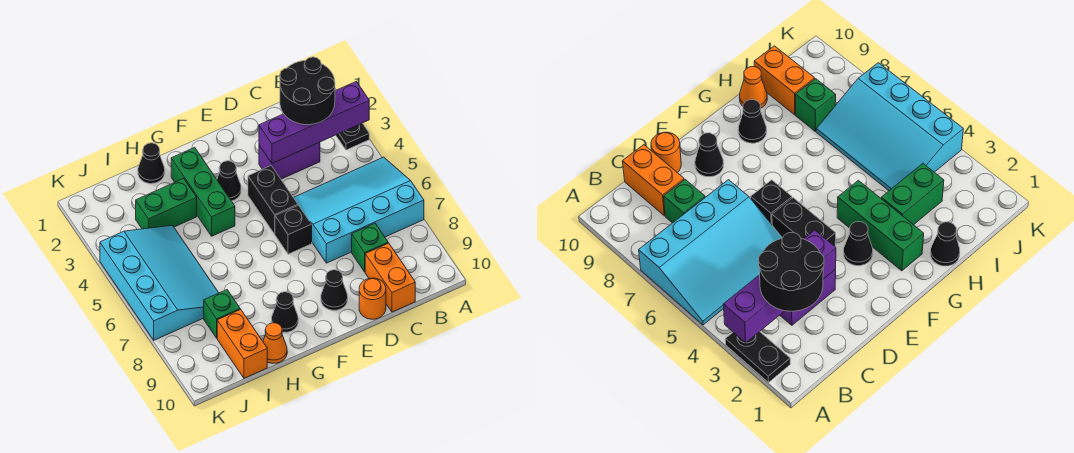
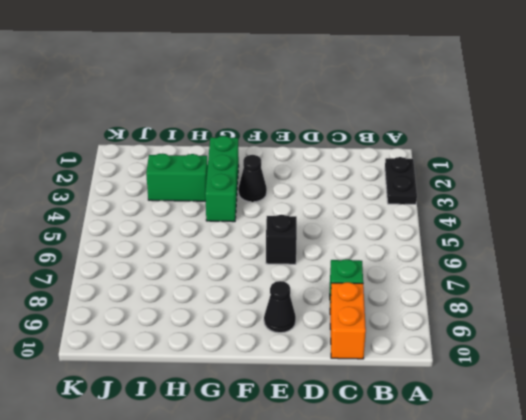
none -> cyan slope A5:D7 level 1 top 7
none -> purple brick C3:D3 level 1
none -> orange round brick D10 level 1

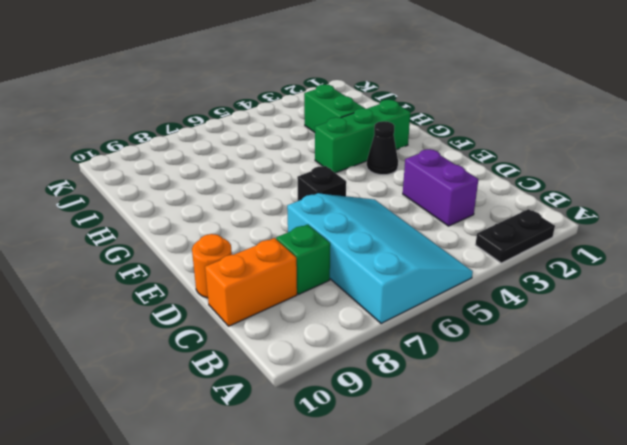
none -> black brick E4:E5 level 1
none -> black cone E9 level 1
none -> black cone G9 level 1

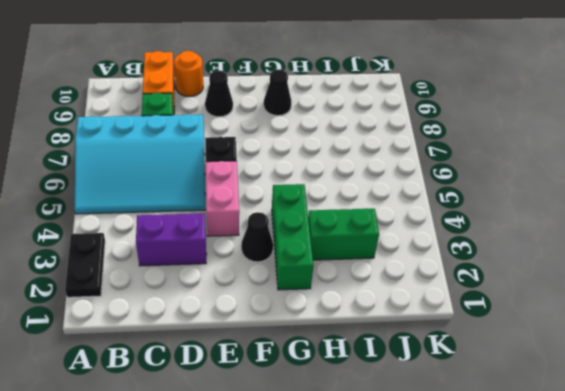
pink brick E4:E5 level 1 -> black brick E4:E5 level 1
none -> black cone H1 level 1
none -> orange cone H10 level 1
none -> cyan slope I4:K7 level 1 top K

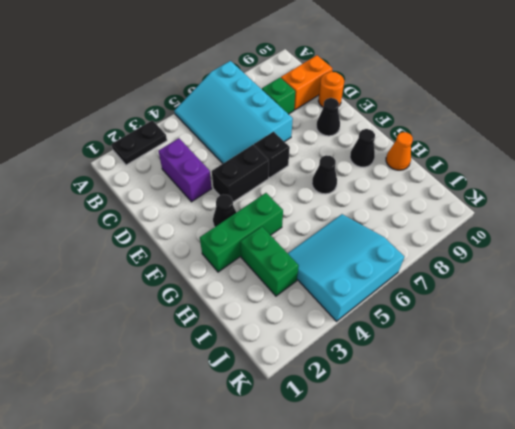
black cone G7 level 1 -> black cone H1 level 1
cyan slope I4:K6 level 1 top K -> cyan slope I4:K7 level 1 top K
none -> green brick I8 level 1
none -> orange brick I9:I10 level 1
none -> purple brick A3:D3 level 2

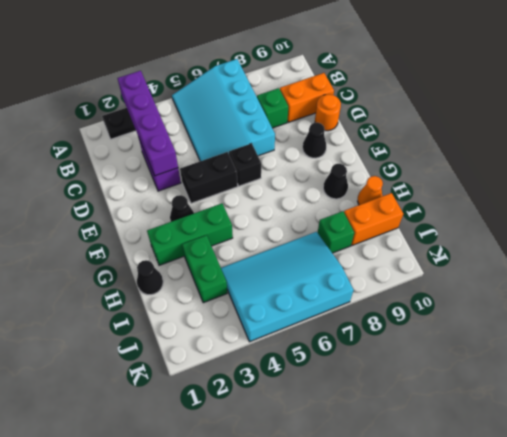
none -> black round brick B2:C3 level 3

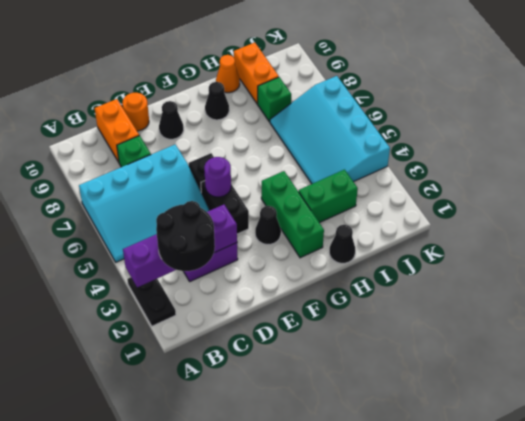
purple round brick E5 level 2 -> none

